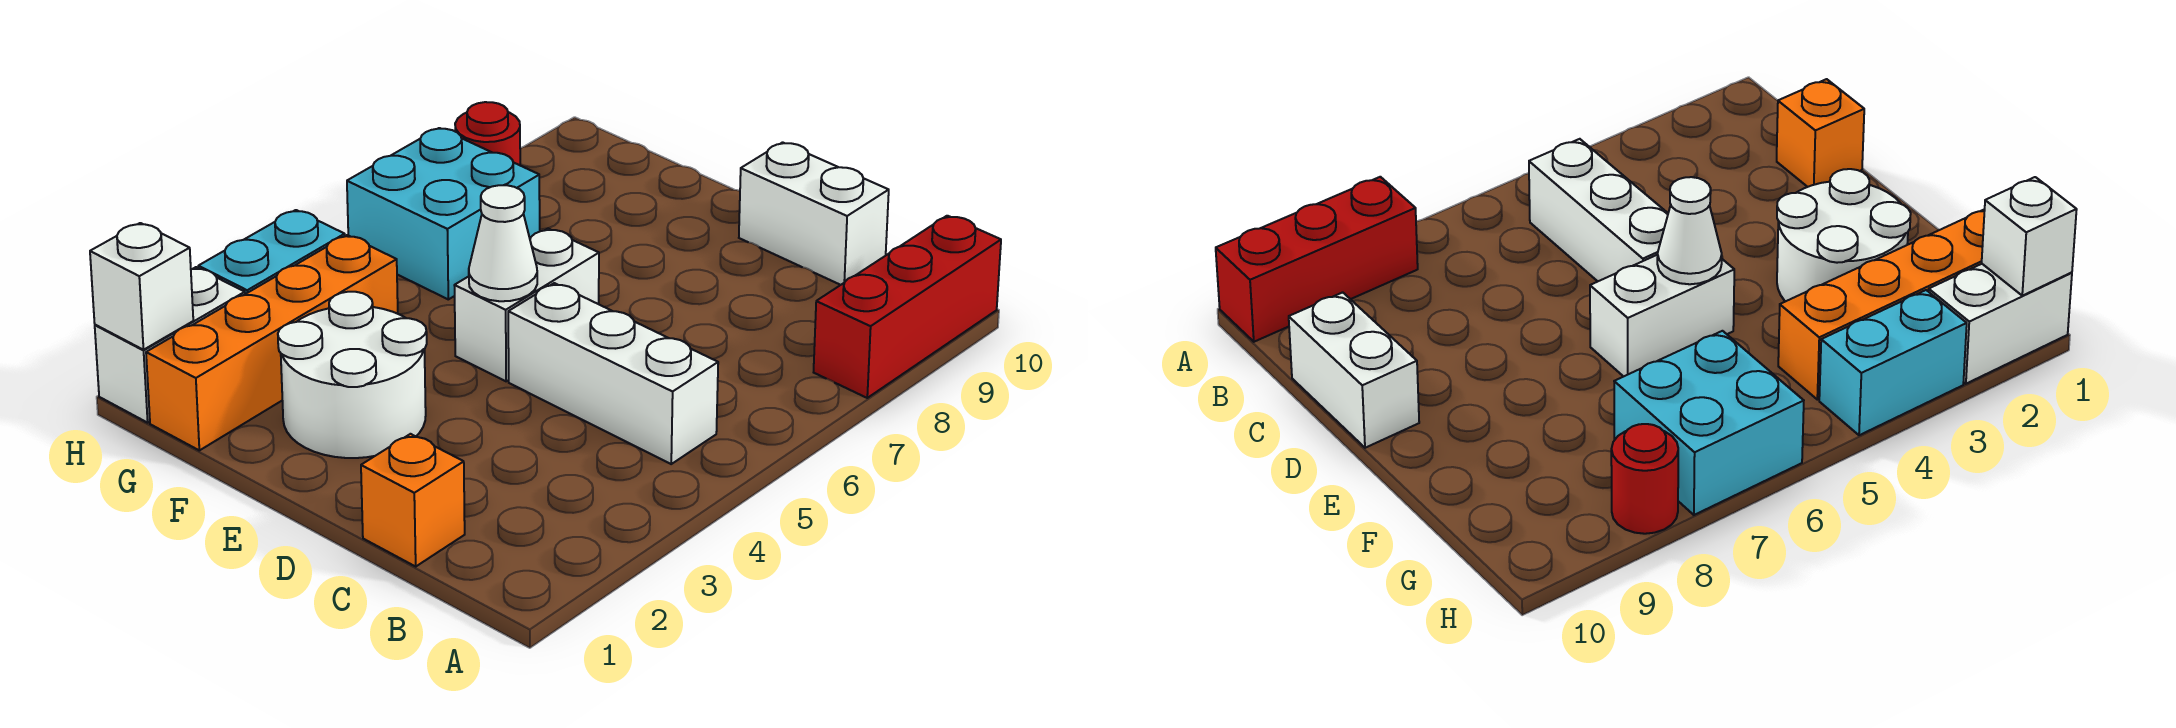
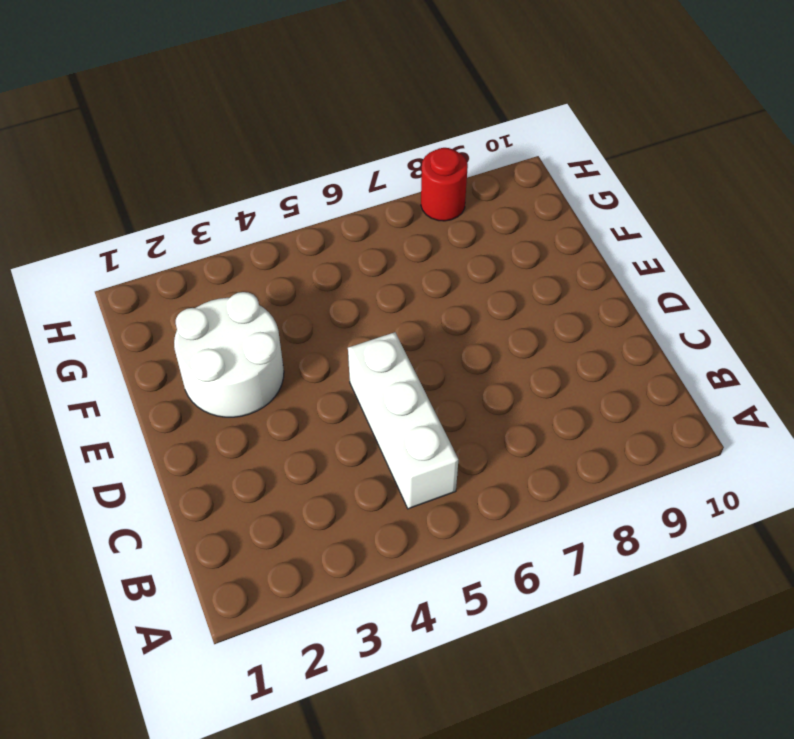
none -> red brick A8:A10 level 1
none -> orange brick C1 level 1
none -> white brick C10:D10 level 1

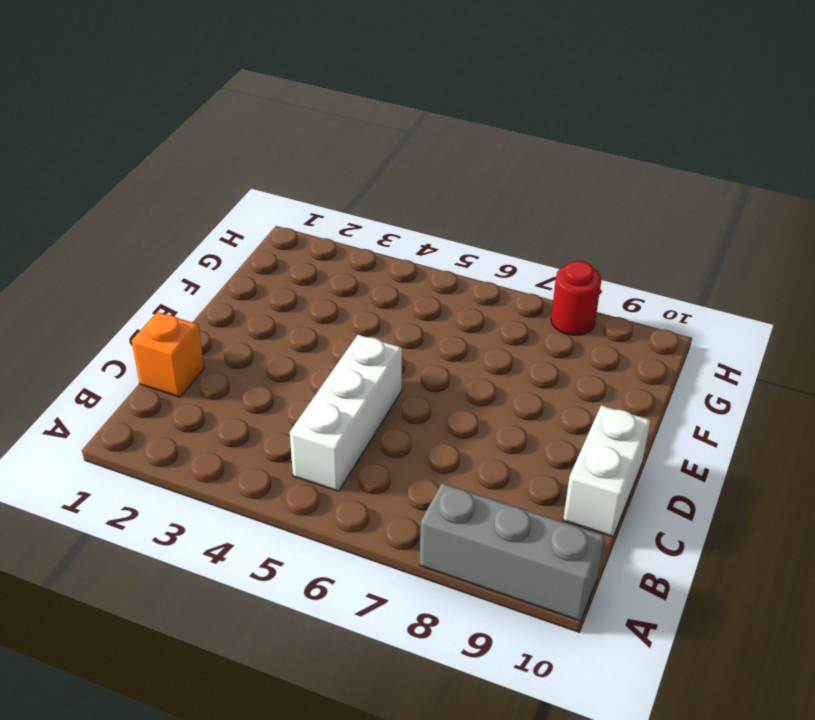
grey brick A8:A10 level 1 -> red brick A8:A10 level 1
none -> white round brick E2:F3 level 1
none -> white brick E5:E6 level 1
none -> orange brick G1:G4 level 1

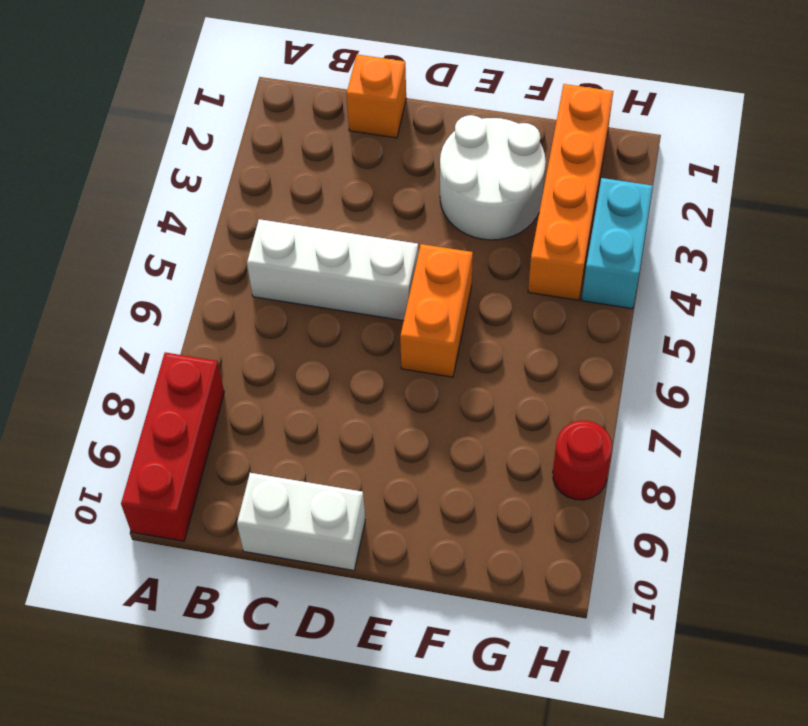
orange brick E5:E6 level 1 -> white brick E5:E6 level 1
none -> cyan brick G6:H7 level 1
none -> white brick H1:H2 level 1
none -> white cone E5 level 2

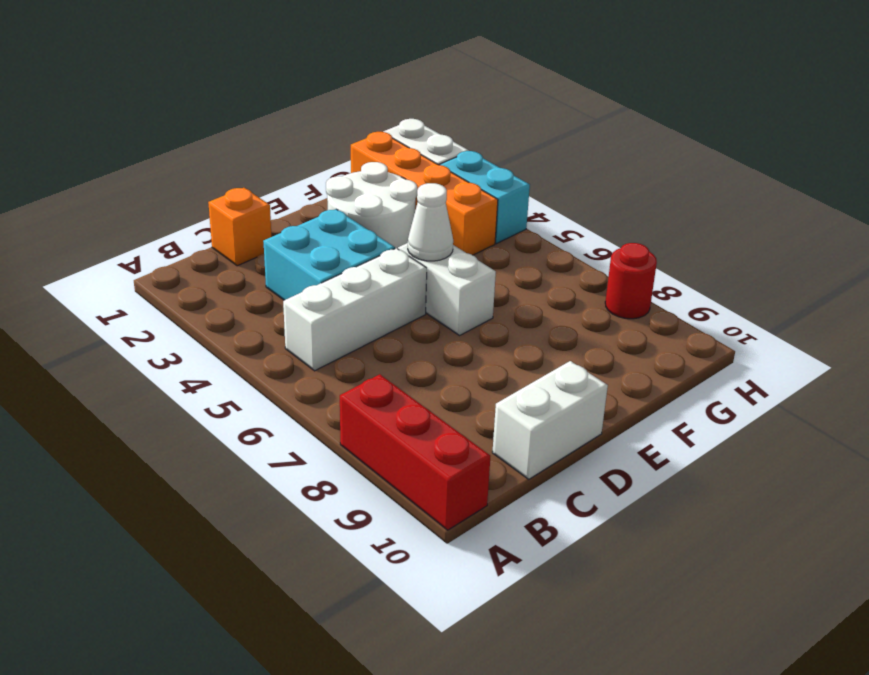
cyan brick C3:D4 level 1 -> cyan brick G6:H7 level 1
none -> white brick H1 level 2

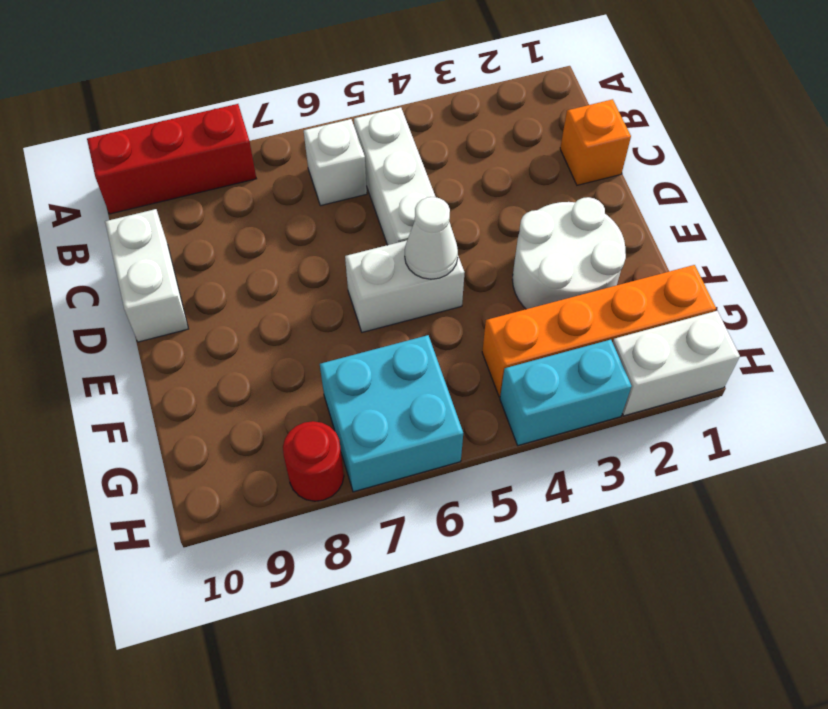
white brick B6 level 1 -> white brick H1 level 2

